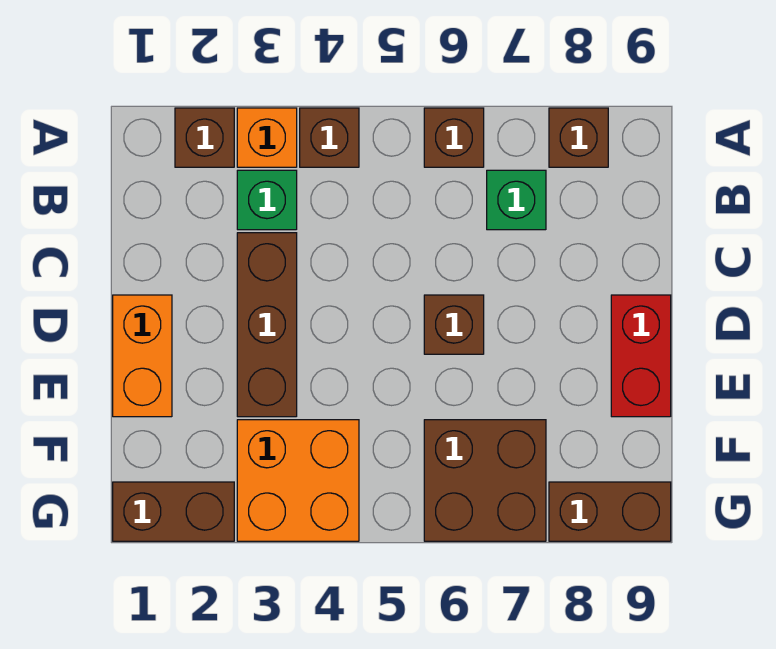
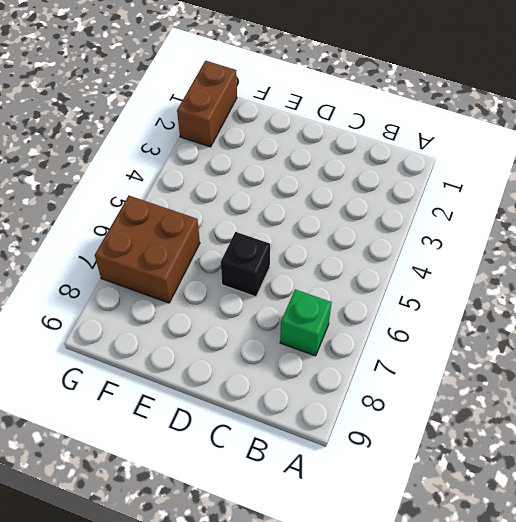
black brick D6 level 1 -> brown brick D6 level 1
none -> brown brick A2 level 1
none -> orange brick A3 level 1
none -> brown brick A4 level 1

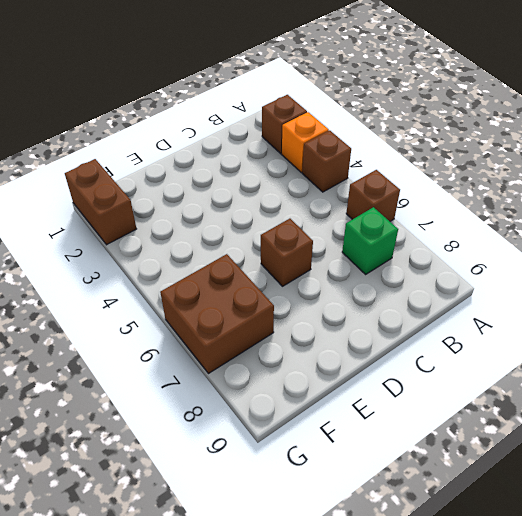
none -> brown brick A8 level 1
none -> green brick B3 level 1
none -> brown brick C3:E3 level 1

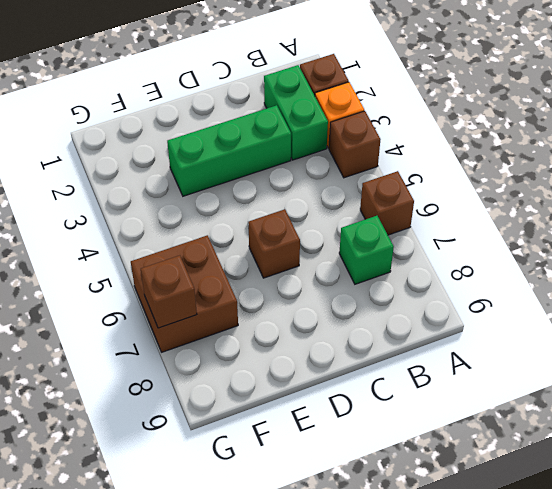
green brick B2:B3 level 1 -> green brick B3 level 1
green brick C3:E3 level 1 -> brown brick C3:E3 level 1
brown brick G7 level 2 -> brown brick A8 level 1
none -> orange brick D1:E1 level 1
none -> red brick D9:E9 level 1
none -> orange brick F3:G4 level 1

